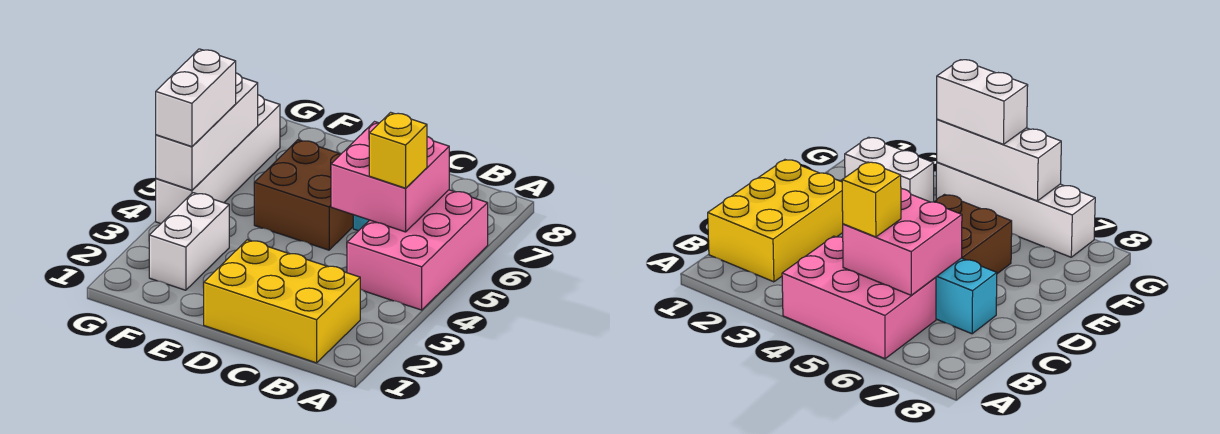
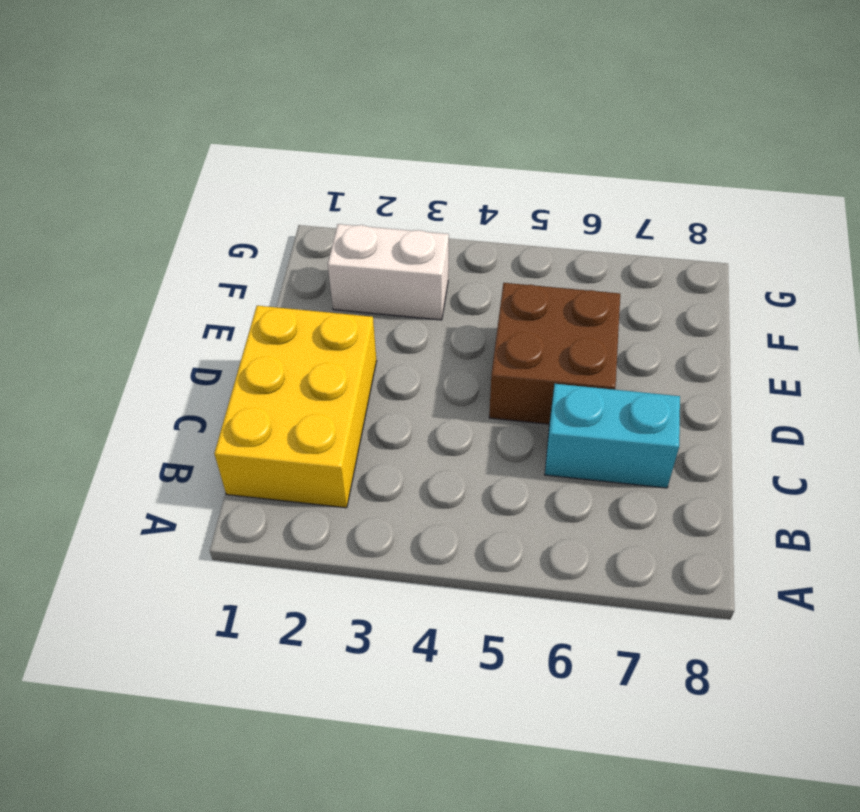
none -> pink brick A4:B6 level 1
none -> white brick G4:G7 level 1

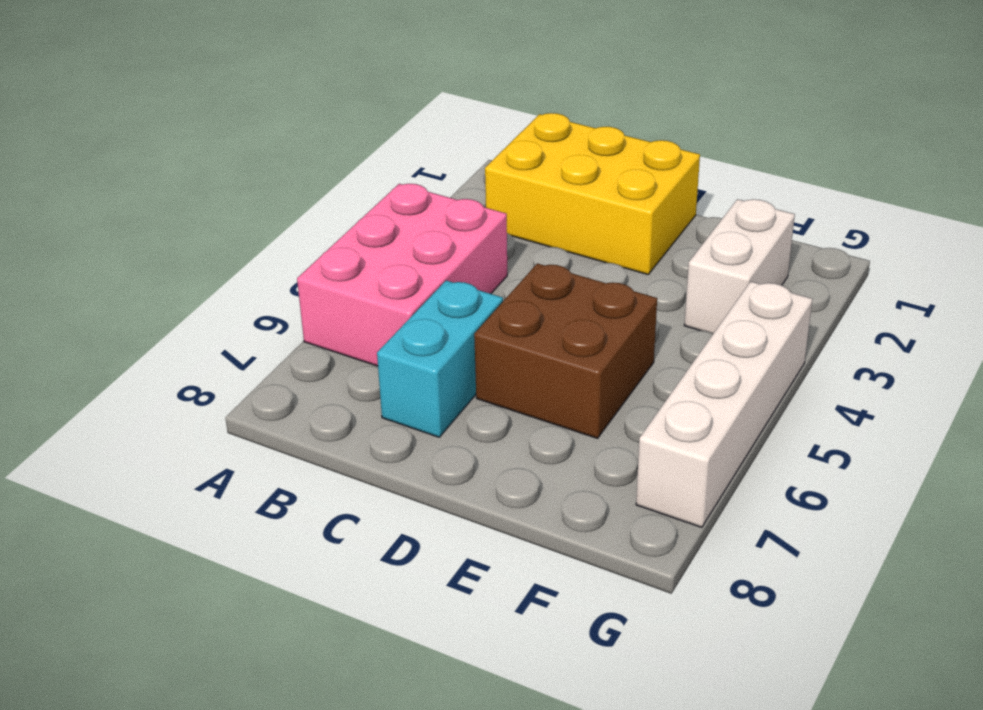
none -> pink brick B5:C6 level 2
none -> white brick G4:G6 level 2

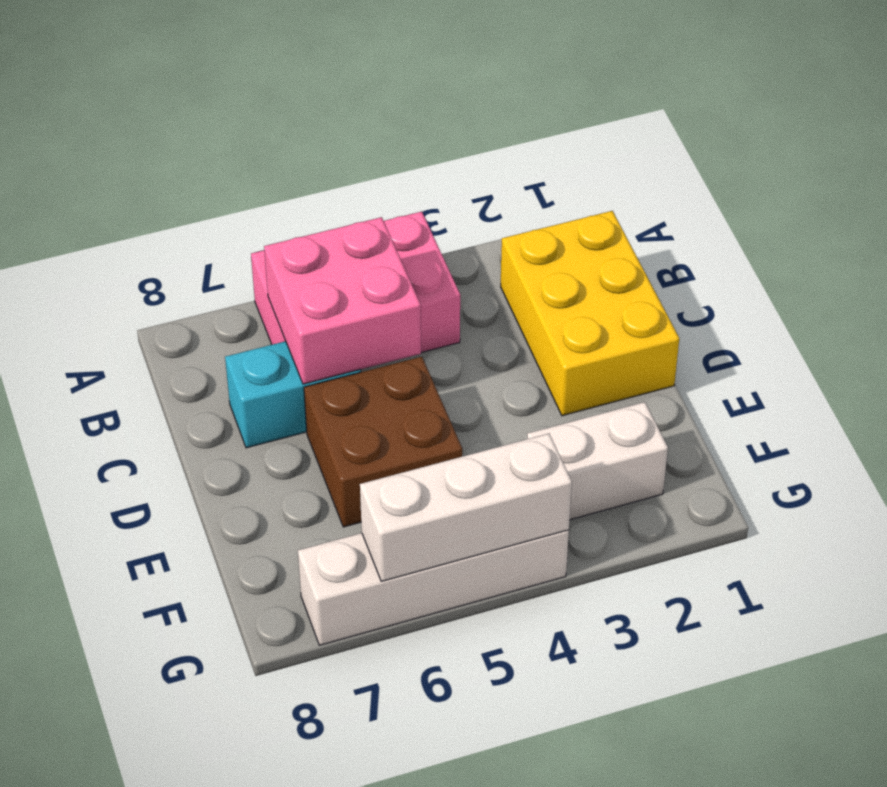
none -> yellow brick B5 level 3
none -> white brick G4:G5 level 3

